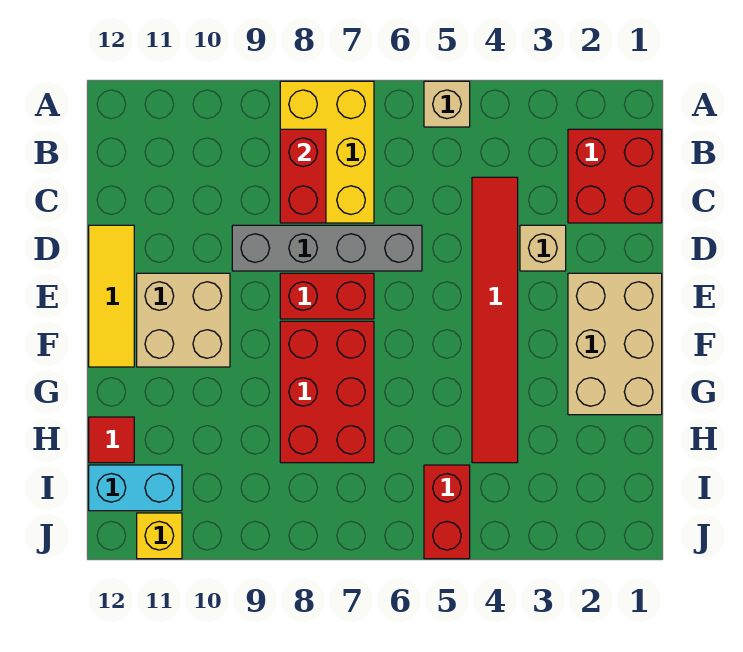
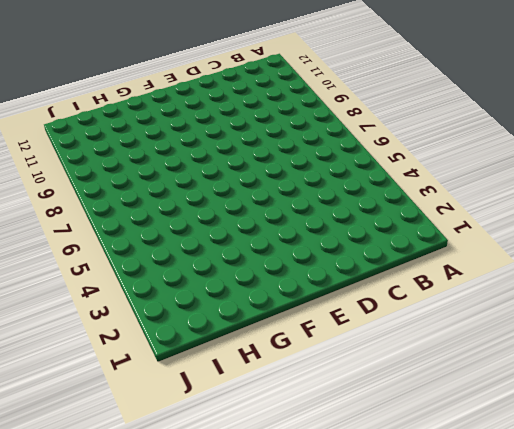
none -> tan brick A5 level 1
none -> yellow brick A7:C8 level 1
none -> red brick B1:C2 level 1

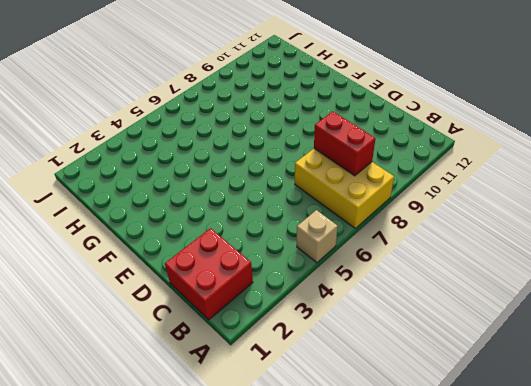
none -> red tile C4:H4 level 1
none -> tan brick D3 level 1
none -> grey brick D6:D9 level 1

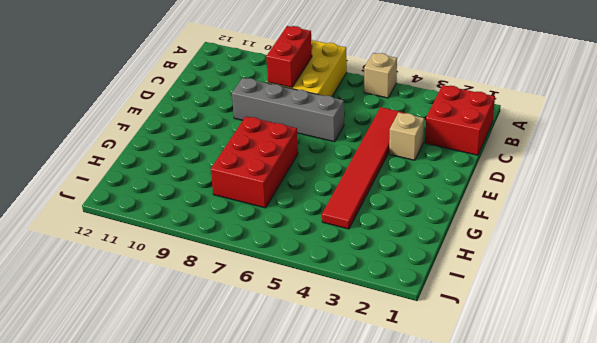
none -> yellow tile D12:F12 level 1
none -> tan brick E1:G2 level 1
none -> red brick E7:E8 level 1

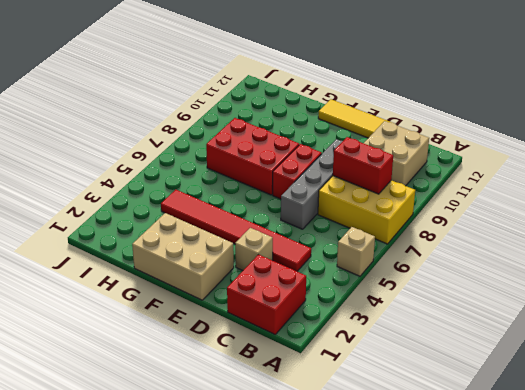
tan brick B10:C11 level 1 -> tan brick E10:F11 level 1
none -> red tile H12 level 1
none -> red brick I5:J5 level 1
none -> cyan brick I11:I12 level 1

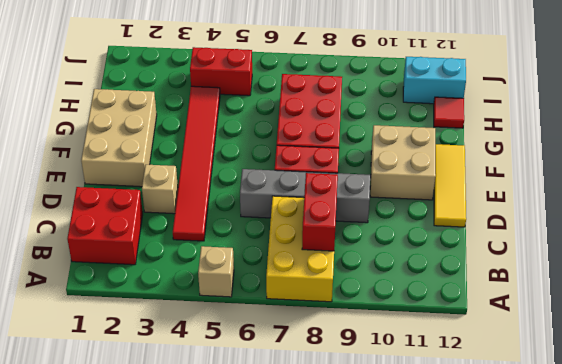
red brick I4:I5 level 1 -> red brick I5:J5 level 1
none -> yellow brick J11 level 1

